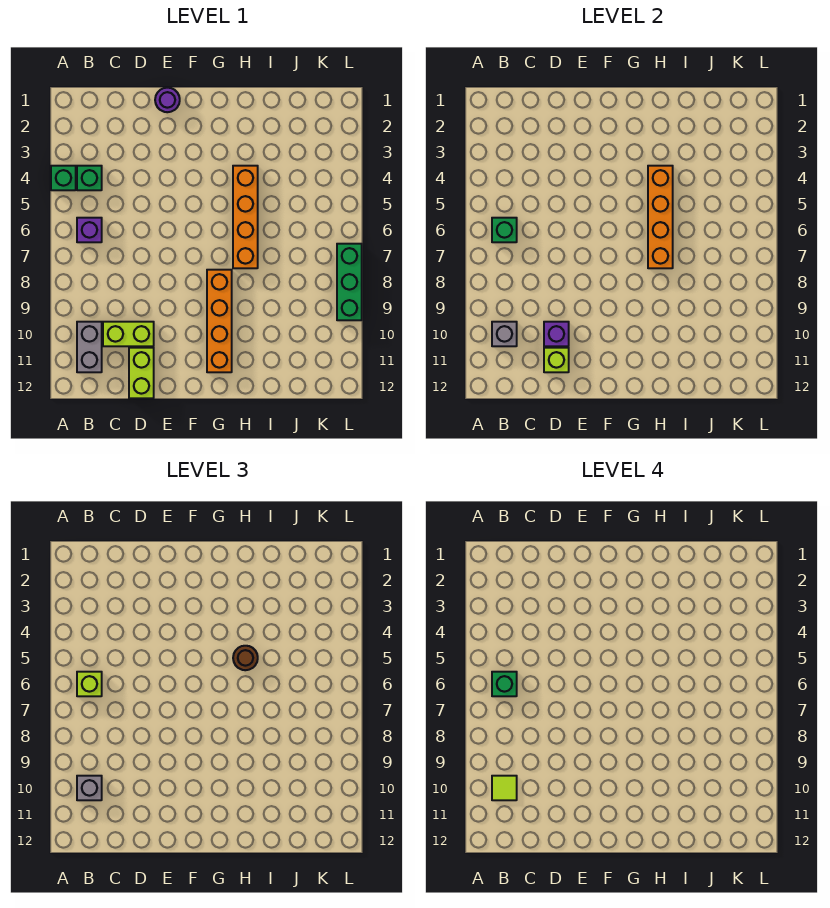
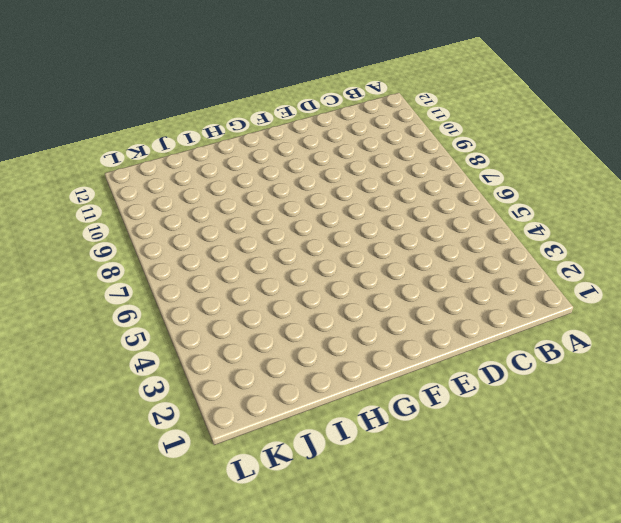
none -> green brick A4 level 1
none -> green brick B4 level 1
none -> purple brick B6 level 1

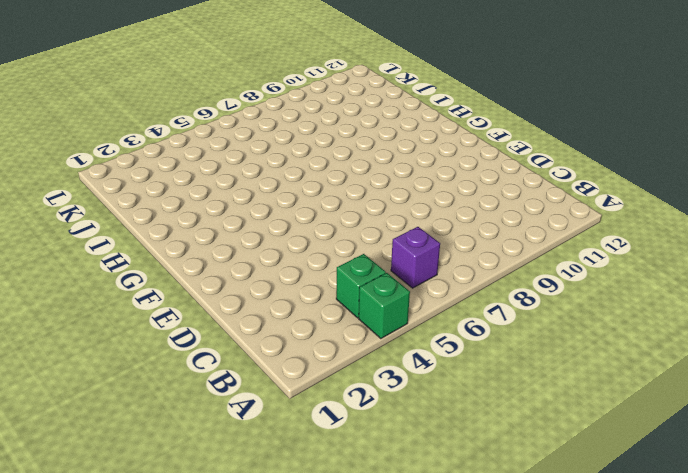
none -> grey brick B10:B11 level 1
none -> lime brick C10:D10 level 1
none -> lime brick D11:D12 level 1

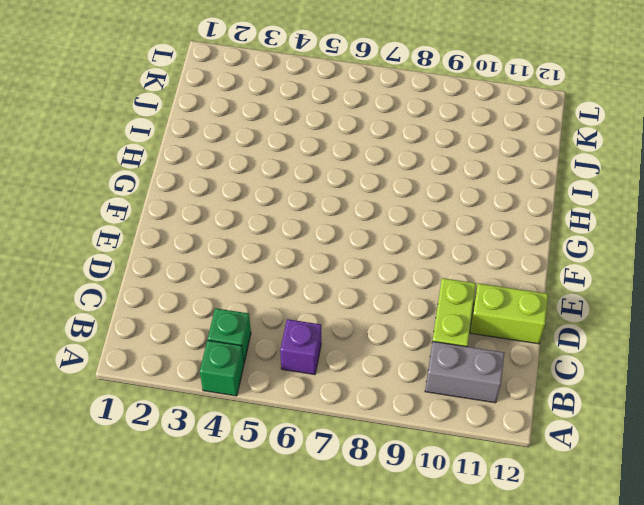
none -> purple round brick E1 level 1
none -> orange brick G8:G11 level 1
none -> orange brick H4:H7 level 1

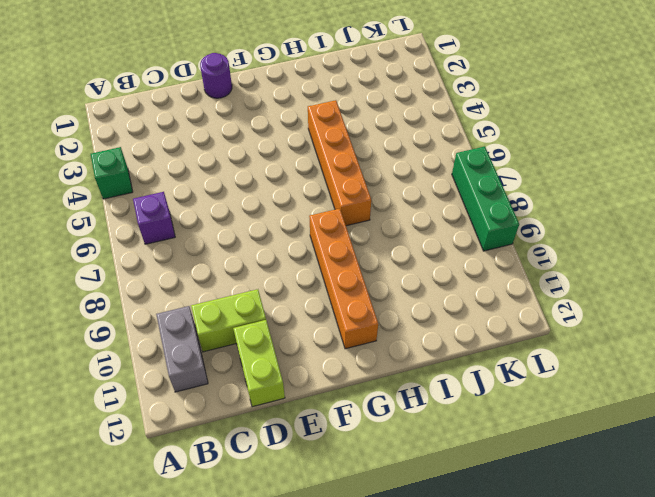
none -> green brick B4 level 1
none -> green brick B6 level 2
none -> grey brick B10 level 2

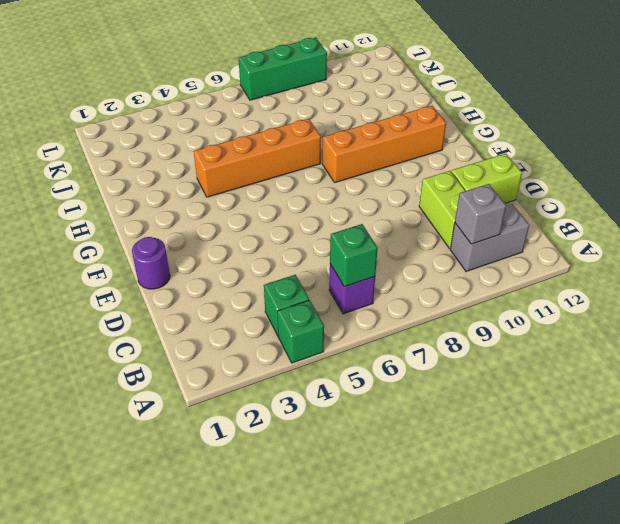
none -> purple brick D10 level 2
none -> lime brick D11 level 2
none -> orange brick H4:H7 level 2

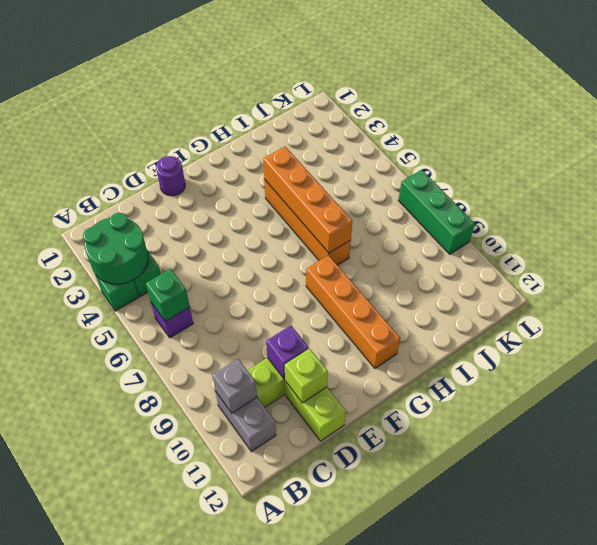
green round brick A3:B4 level 2 -> none
none -> lime brick B6 level 3
none -> grey brick B10 level 3
none -> brown round brick H5 level 3

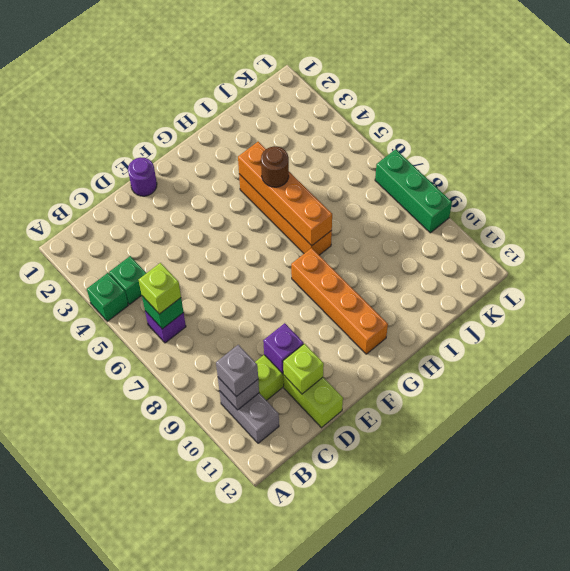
none -> green brick B6 level 4
none -> lime tile B10 level 4

